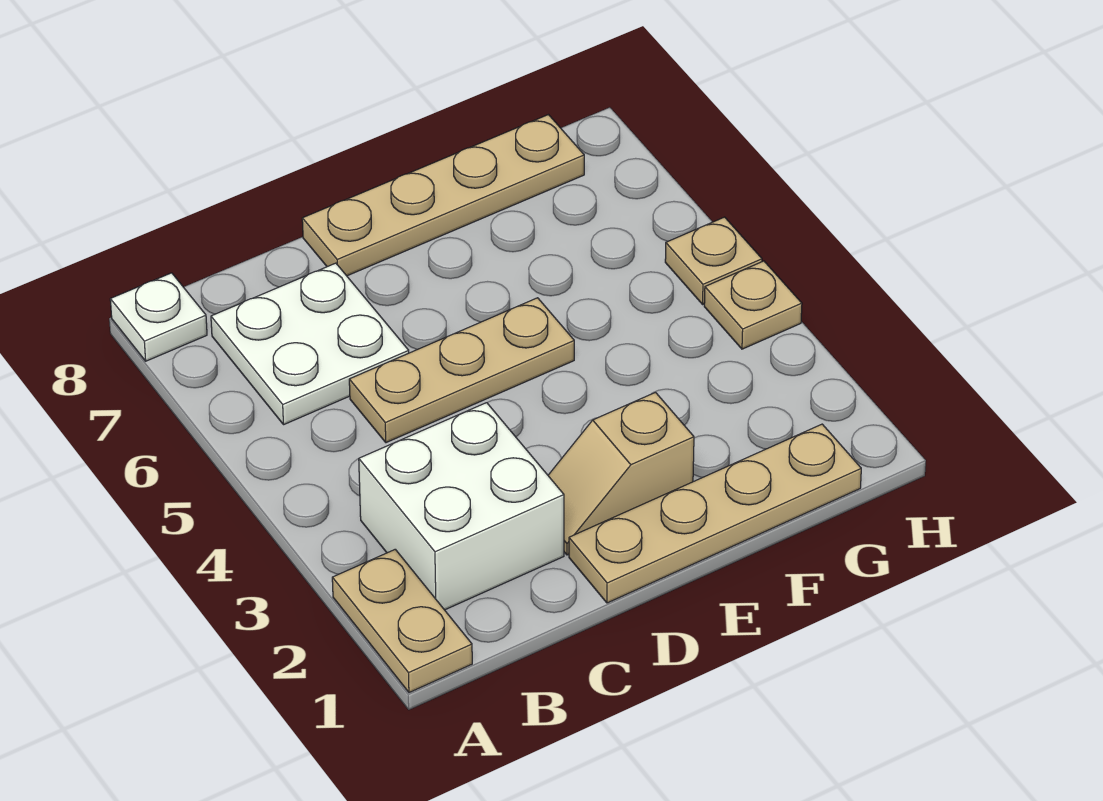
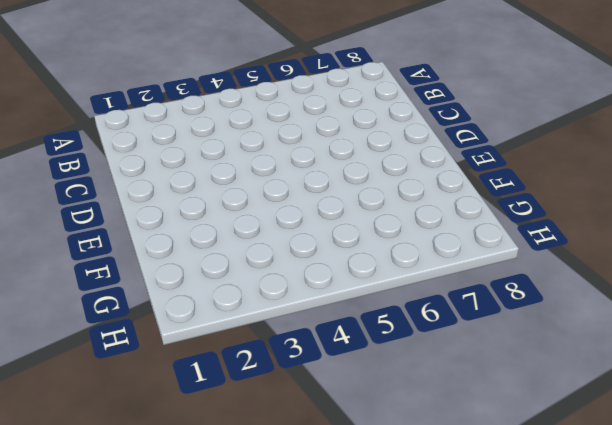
none -> tan plate A1:A2 level 1
none -> white plate A8 level 1

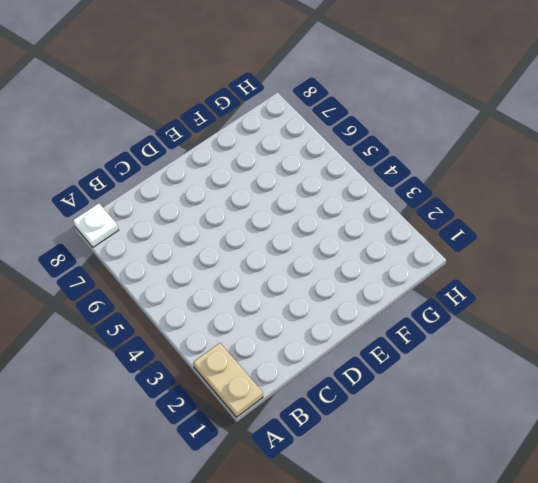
none -> white brick B2:C3 level 1
none -> white plate B6:C7 level 1

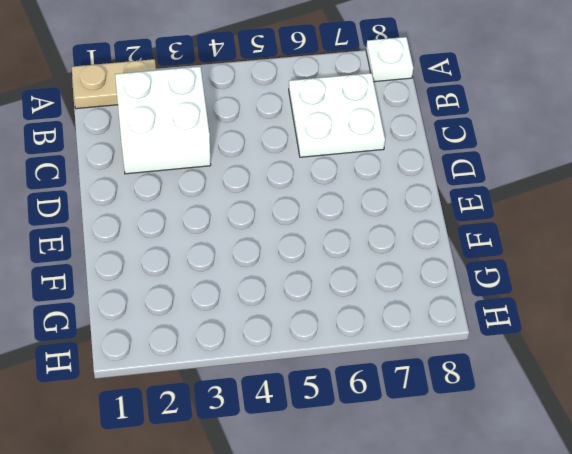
none -> tan plate C5:E5 level 1
none -> tan plate D1:G1 level 1

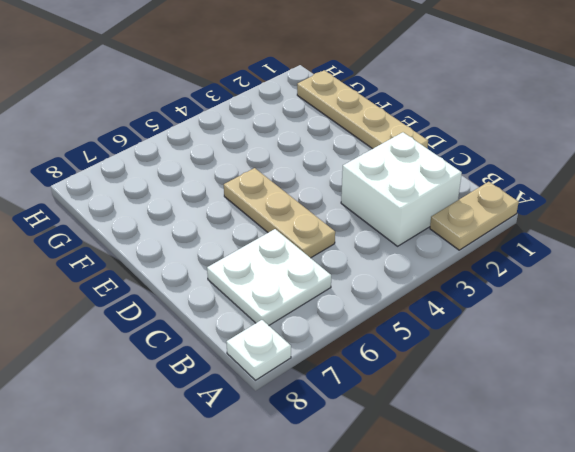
none -> tan slope D2:E2 level 1 top E
none -> tan plate D8:G8 level 1

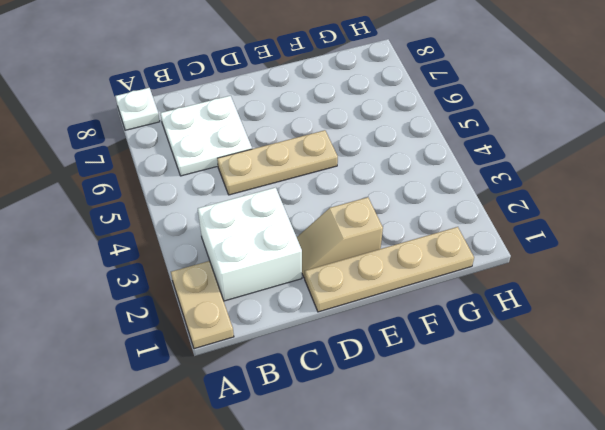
none -> tan plate D8:G8 level 1
none -> tan plate H4 level 1

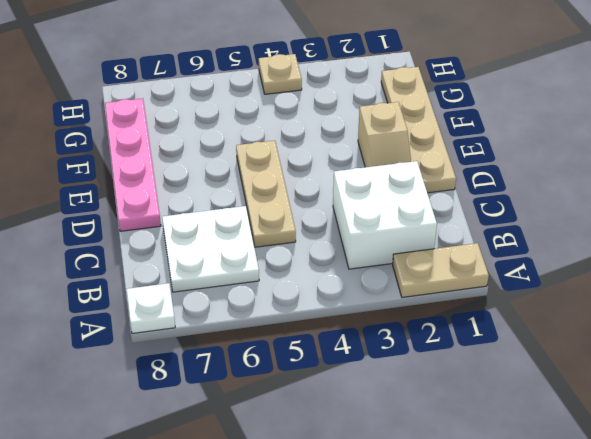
pink plate D8:G8 level 1 -> tan plate D8:G8 level 1
none -> tan plate H5 level 1

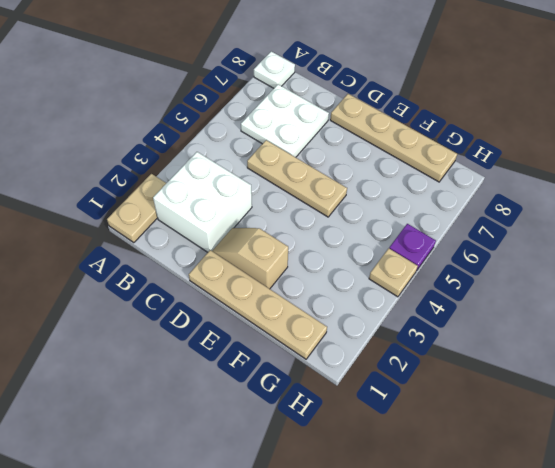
purple plate H5 level 1 -> tan plate H5 level 1

